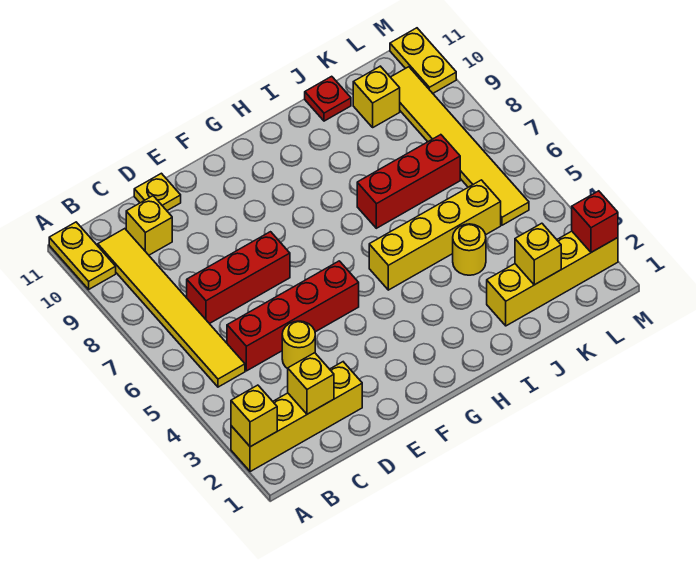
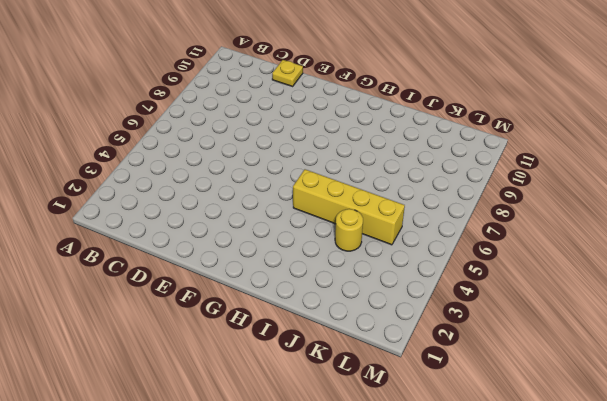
none -> yellow brick A2:D2 level 1
none -> yellow plate A10:A11 level 1
none -> yellow tile B5:B10 level 1

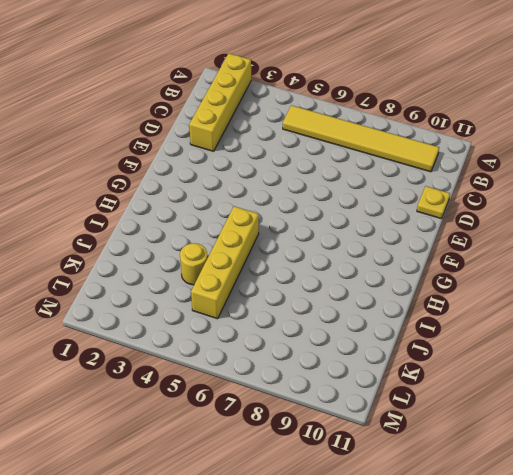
none -> yellow plate A10:A11 level 1
none -> red brick C5:F5 level 1
none -> red brick C7:E7 level 1

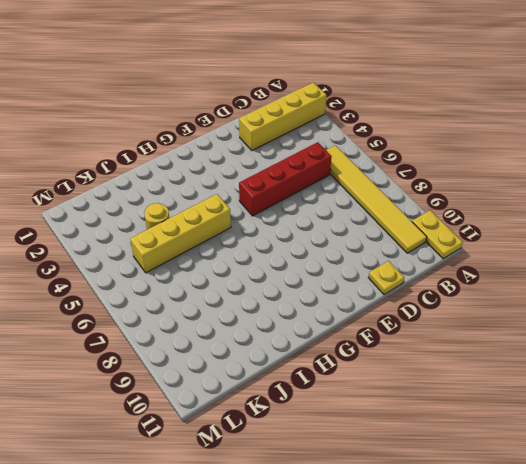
none -> red brick C7:E7 level 1
none -> yellow brick C10 level 1
none -> yellow round brick D4 level 1

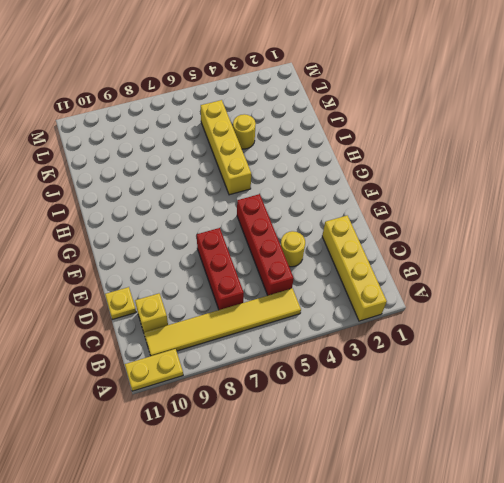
none -> red brick I7:K7 level 1
none -> yellow brick J2:M2 level 1
none -> red plate J11 level 1

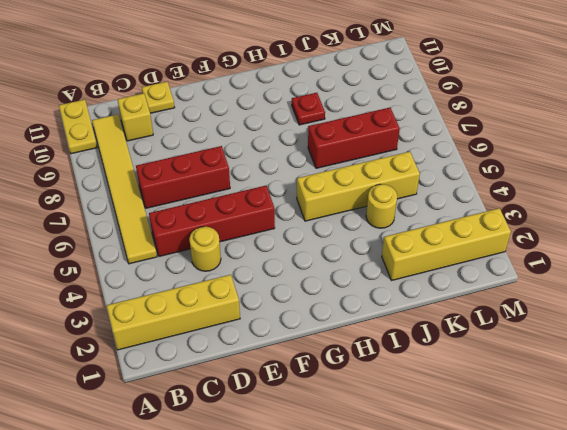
red plate I9 level 1 -> red plate J11 level 1
none -> yellow brick K10 level 1
none -> yellow tile L5:L10 level 1
none -> yellow plate M10:M11 level 1

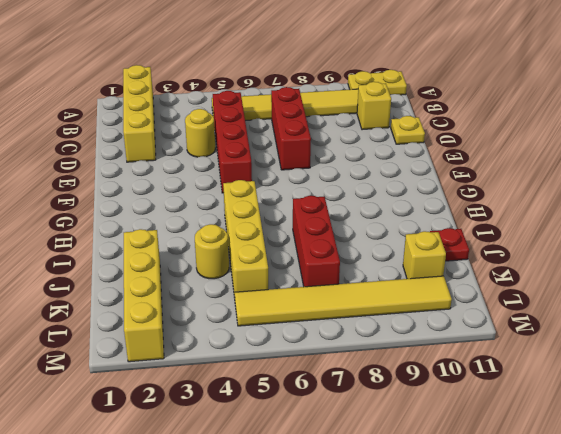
none -> yellow plate M10:M11 level 1
none -> yellow brick A2 level 2
none -> yellow brick C2 level 2

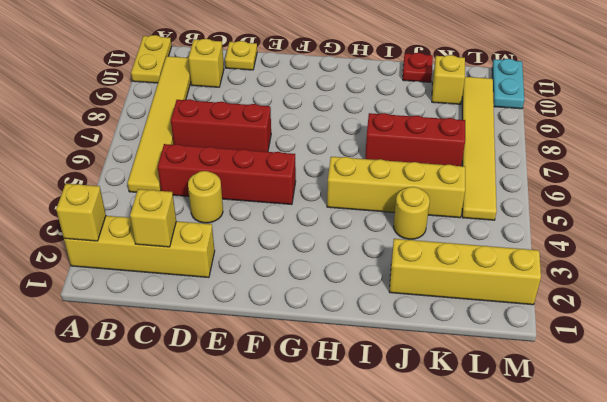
cyan plate M10:M11 level 1 -> yellow plate M10:M11 level 1
none -> yellow brick K2 level 2
none -> red brick M2 level 2

